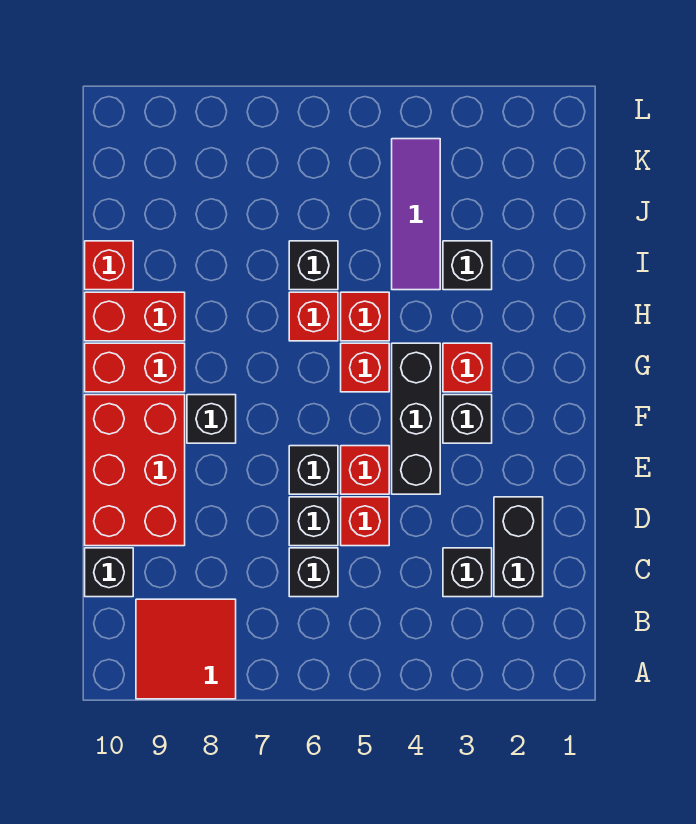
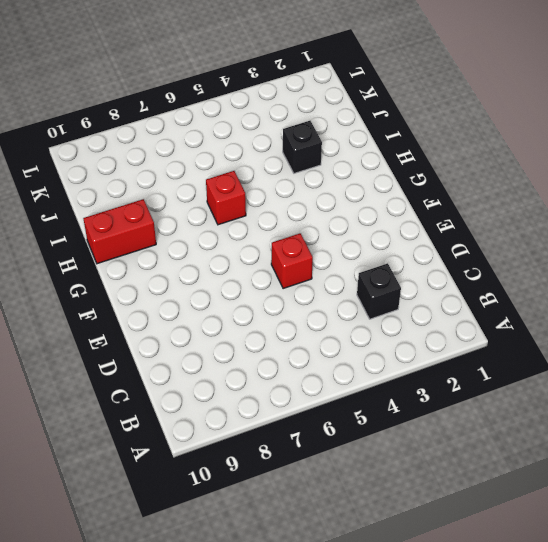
none -> red tile A8:B9 level 1
none -> black brick C2:D2 level 1
none -> black brick C6 level 1

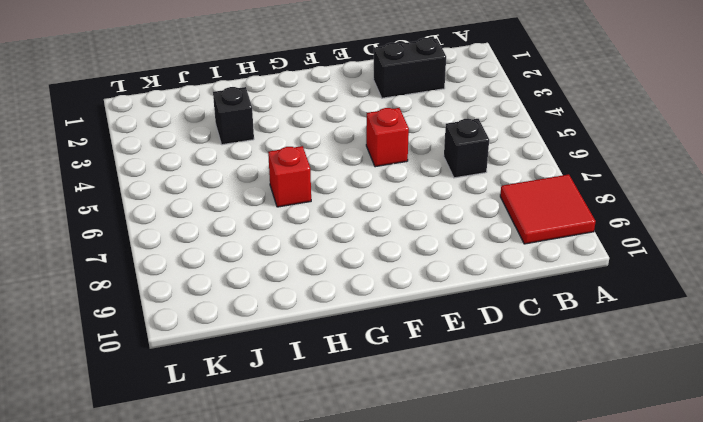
none -> black brick C3 level 1
none -> black brick C10 level 1
none -> red brick D5 level 1

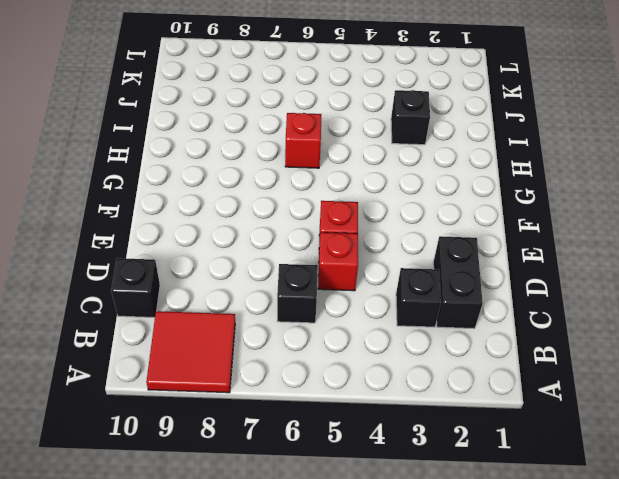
none -> black brick D6 level 1
none -> red brick D9:F10 level 1
none -> black brick E4:G4 level 1

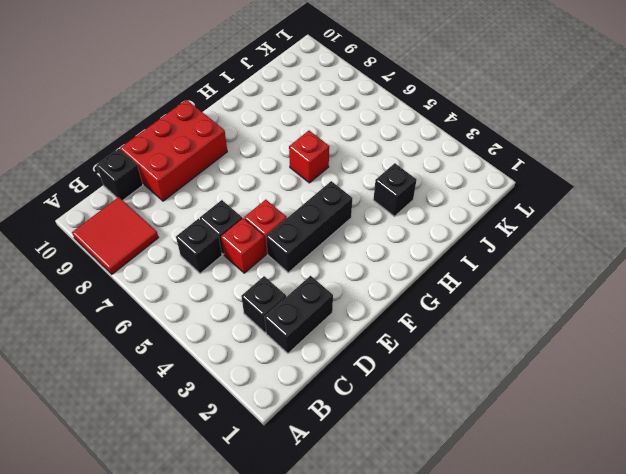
none -> black brick E6 level 1
none -> black brick F3 level 1
none -> black brick F8 level 1

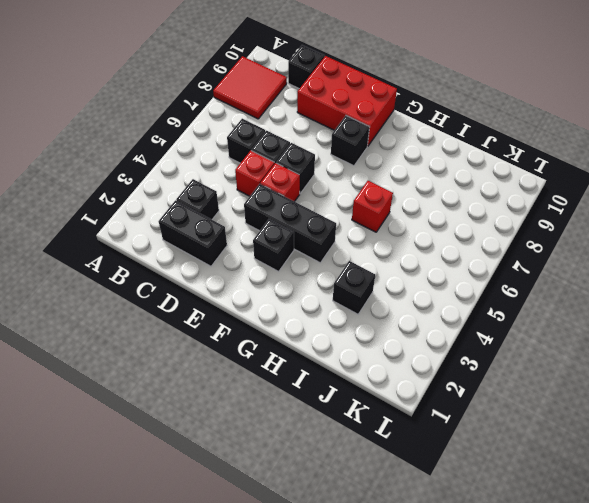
none -> red brick G3 level 1
none -> red brick G5 level 1
none -> red brick G9:G10 level 1

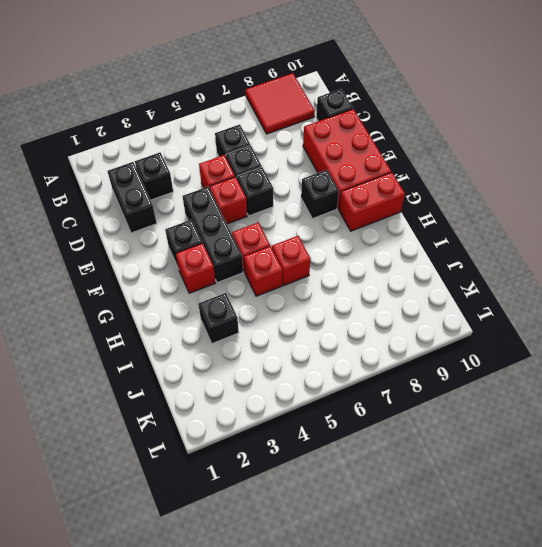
none -> red brick H9:H10 level 1
none -> purple tile I4:K4 level 1
none -> black brick I6 level 1

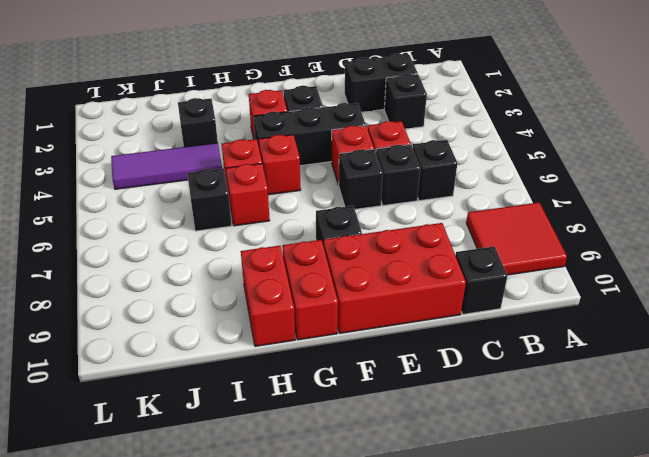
none -> red brick I10 level 1

